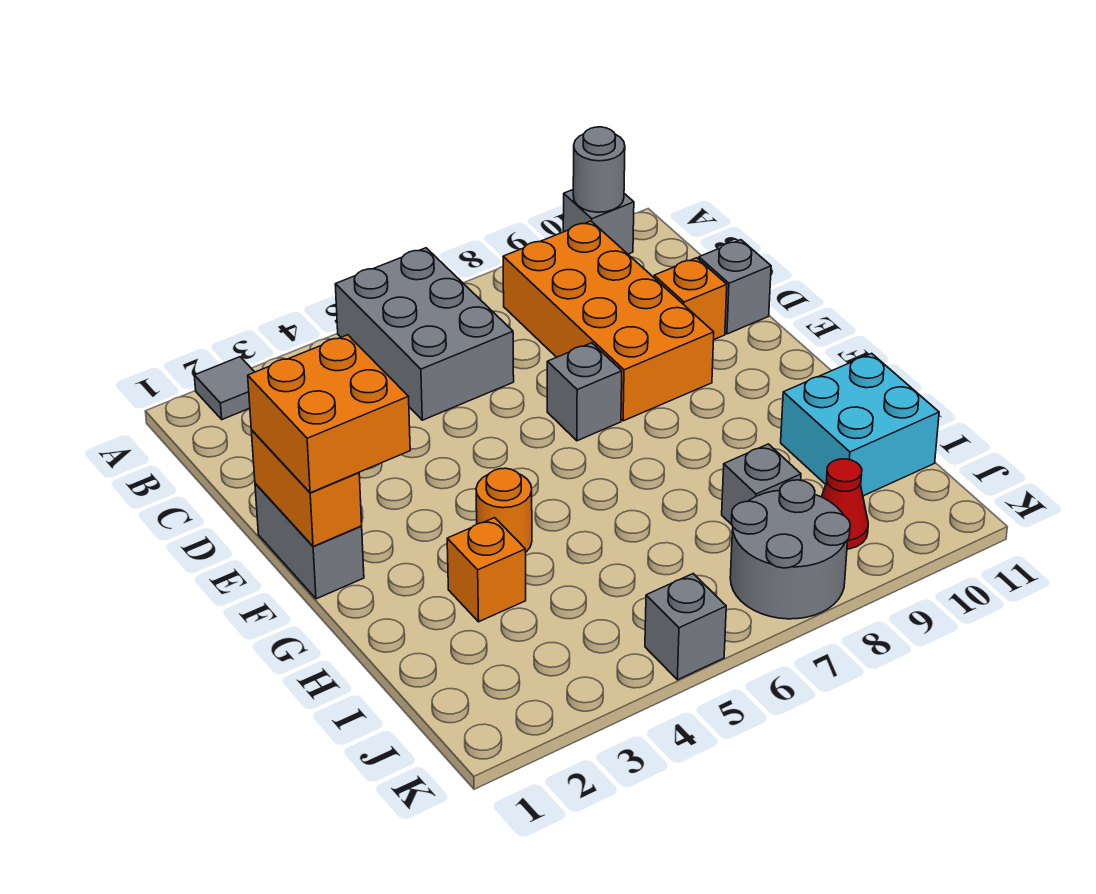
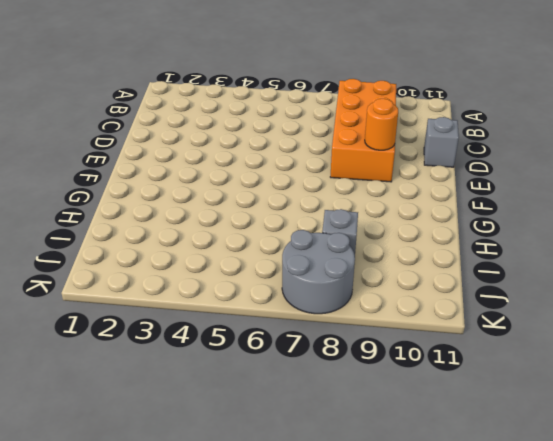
orange round brick E9 level 2 -> orange round brick G4 level 1
none -> grey tile A2 level 1
none -> grey brick A5:C6 level 1
none -> grey brick A10 level 1

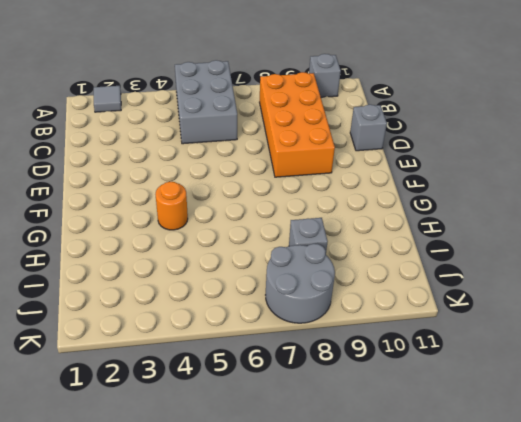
none -> orange brick D10 level 1
none -> grey brick E1:F1 level 1
none -> grey brick E7 level 1

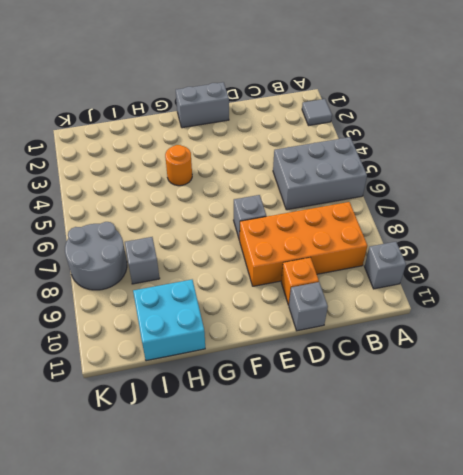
none -> orange brick H3 level 1
none -> red cone J9 level 1
none -> grey brick K5 level 1

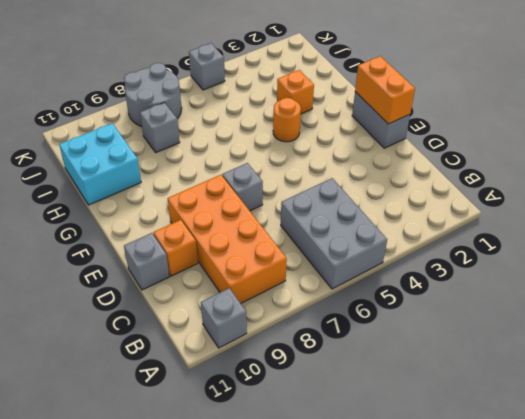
none -> grey tile A2 level 1
none -> red cone J9 level 1
none -> grey round brick A10 level 2

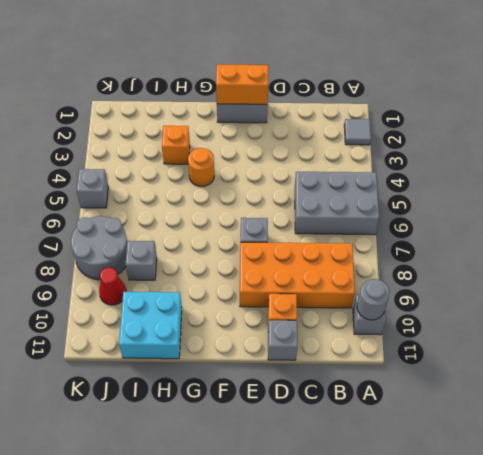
none -> orange brick E1:F2 level 3

